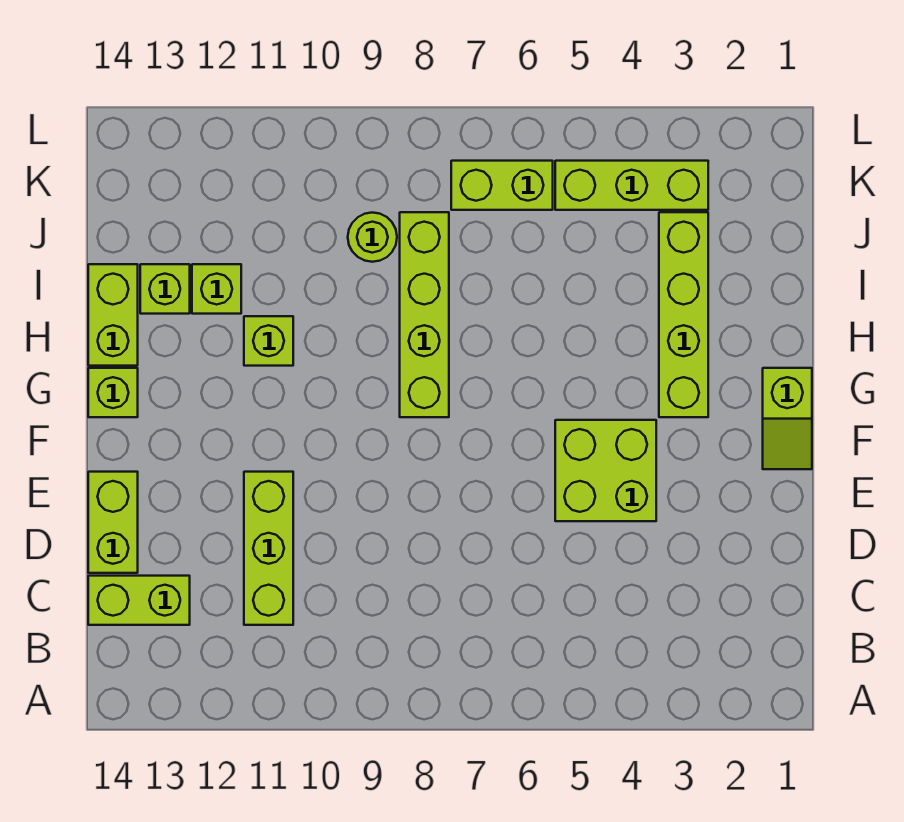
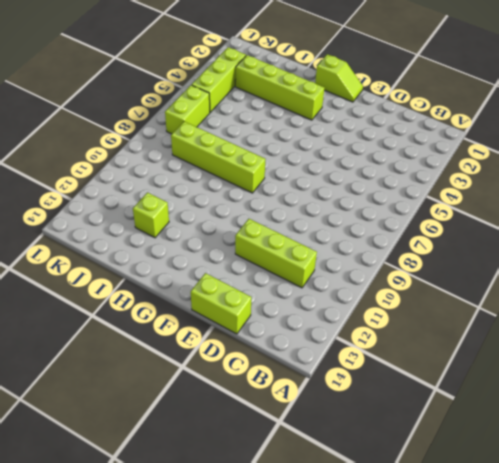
none -> lime brick C13:C14 level 1
none -> lime brick E4:F5 level 1
none -> lime brick G14 level 1

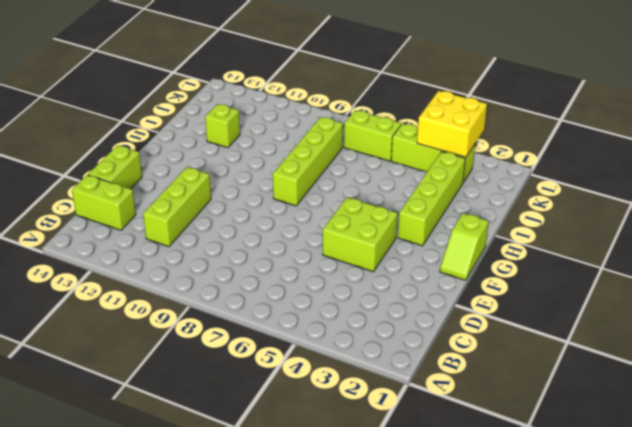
yellow brick K3:L4 level 2 -> none
none -> lime brick G14 level 1
none -> lime brick H11 level 1
none -> lime brick H14:I14 level 1

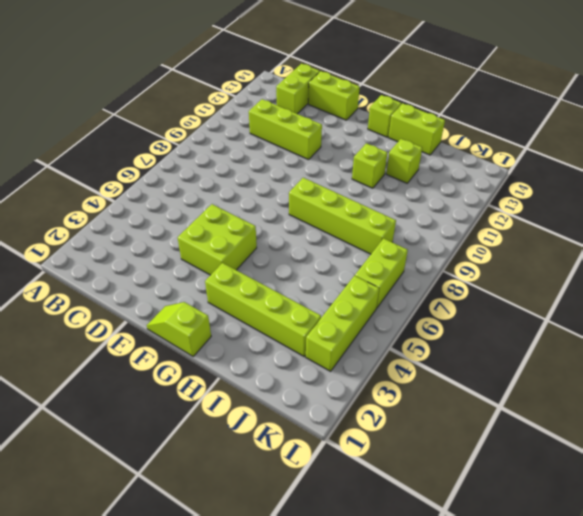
none -> lime brick I13 level 1
none -> lime round brick J9 level 1

